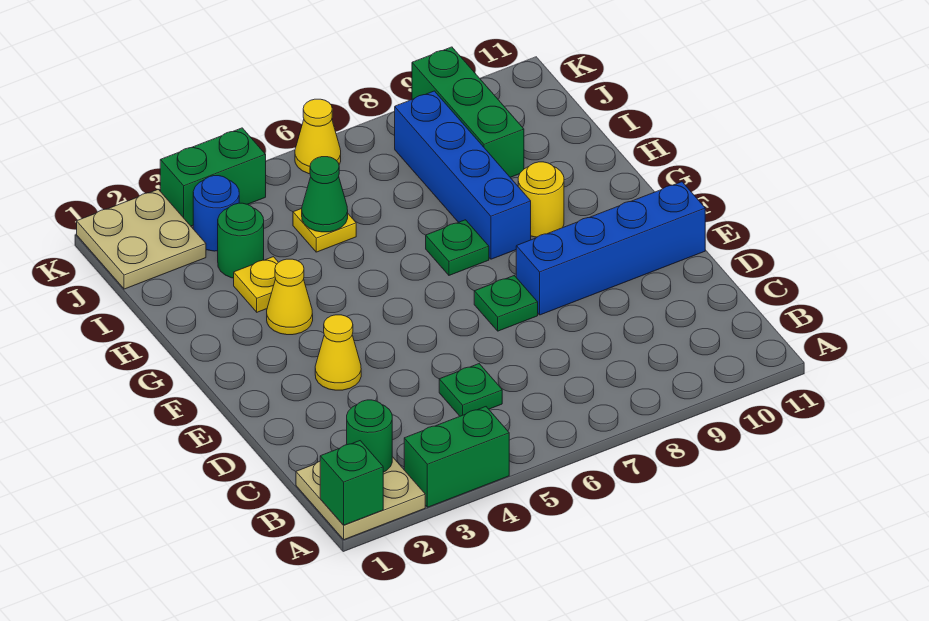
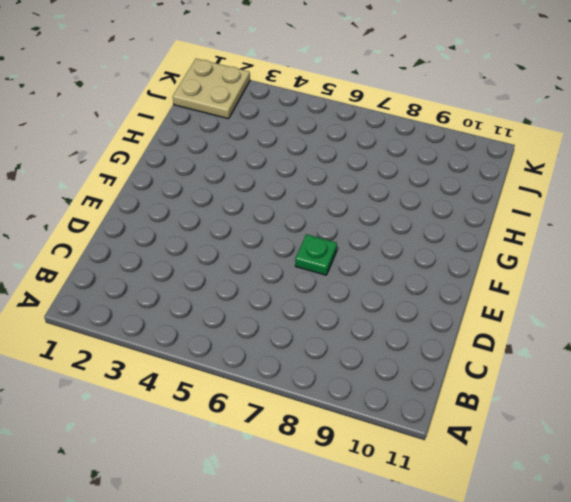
none -> tan plate A1:B2 level 1
none -> green brick A3:A4 level 1
none -> green plate C5 level 1

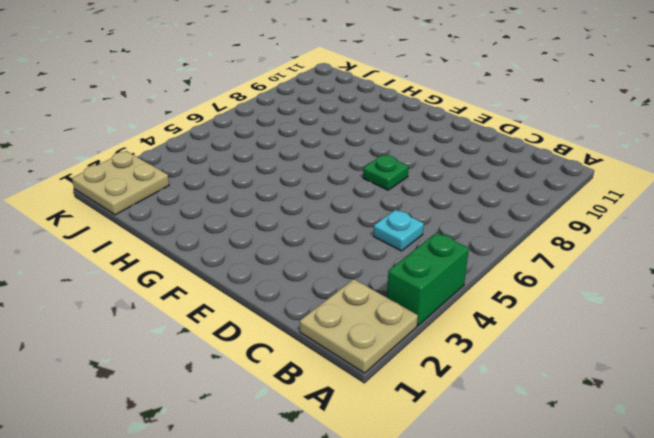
cyan plate C5 level 1 -> green plate C5 level 1
none -> yellow cone E3 level 1
none -> blue brick E8:E11 level 1
none -> yellow cone G3 level 1

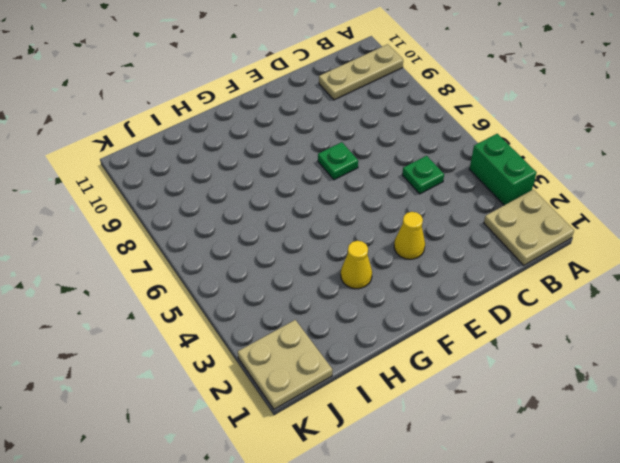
tan plate A10:C10 level 1 -> none
none -> blue brick E8:E11 level 1
none -> green plate G7 level 1
none -> blue brick G8:J8 level 1

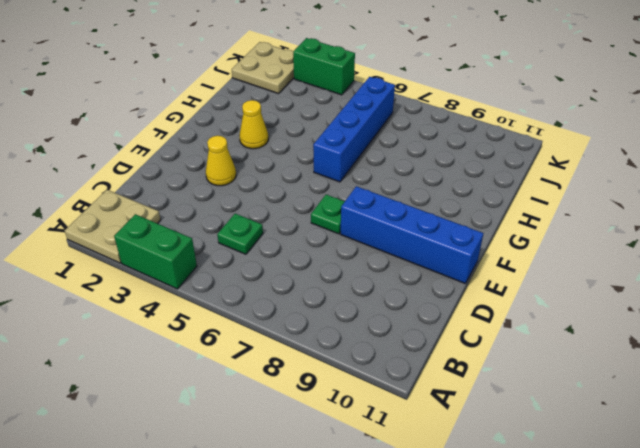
blue brick G6:J6 level 1 -> blue brick G8:J8 level 1
none -> green plate G7 level 1
none -> yellow round brick G9 level 1
none -> yellow plate H3 level 1

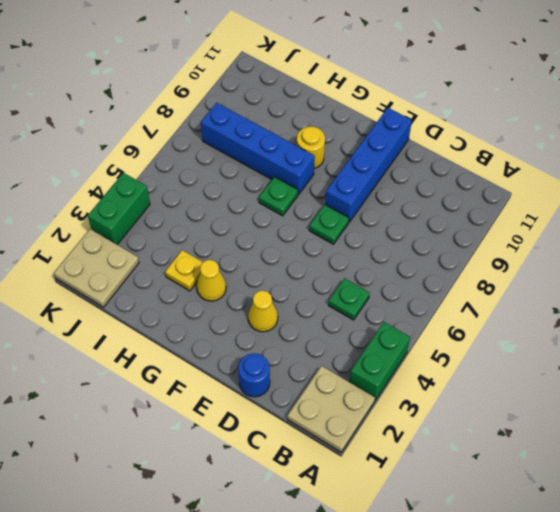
blue round brick D1 level 1 -> blue round brick J3 level 1
none -> green round brick I3 level 1
none -> yellow plate I5 level 1
none -> green brick I9:K9 level 1

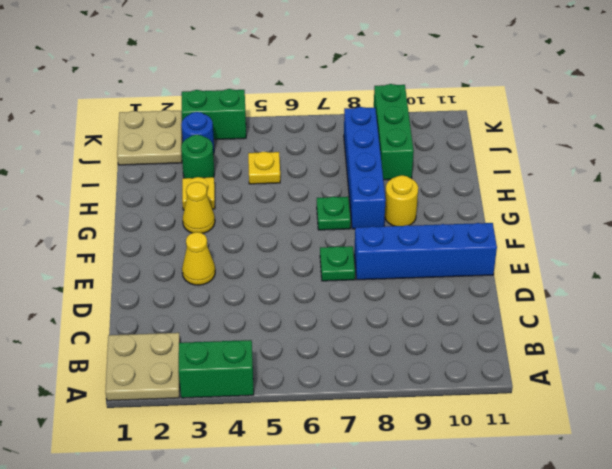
none -> green plate C5 level 1
none -> yellow cone K6 level 1
none -> green brick A1 level 2

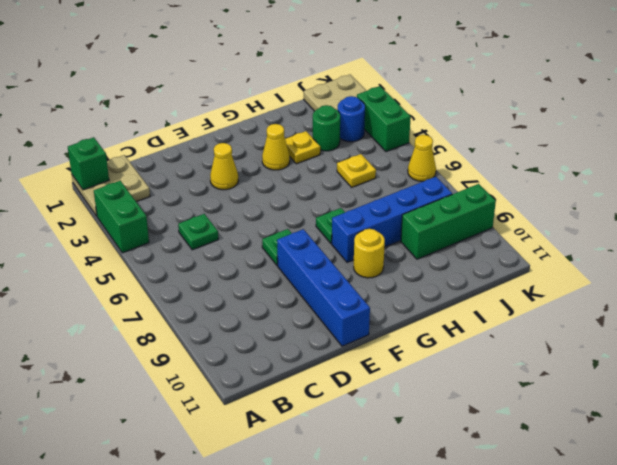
none -> green round brick B2 level 2
none -> green cone I5 level 2

